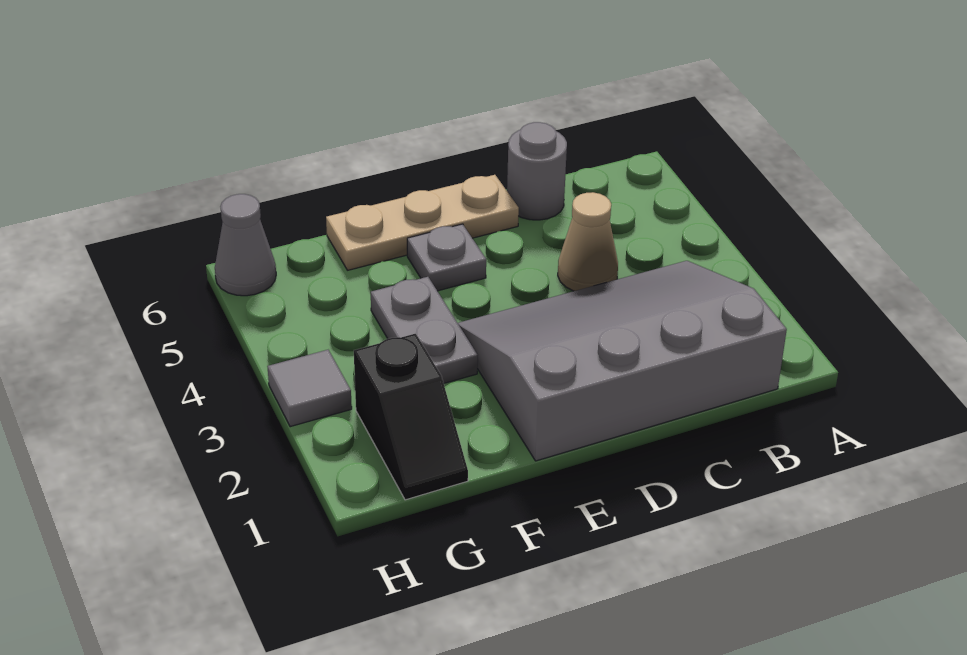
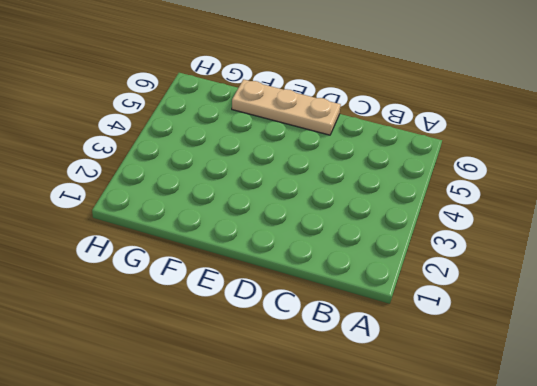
none -> grey slope B1:E3 level 1 top 1
none -> tan cone C4 level 1

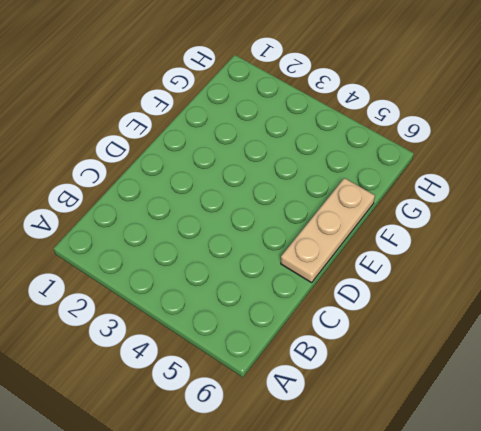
none -> grey slope B1:E3 level 1 top 1
none -> tan cone C4 level 1

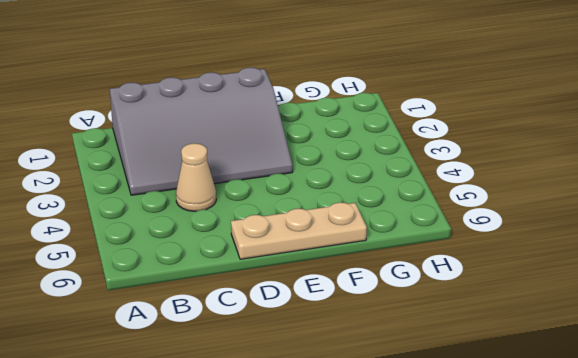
none -> grey round brick C6 level 1
none -> grey plate E5 level 1

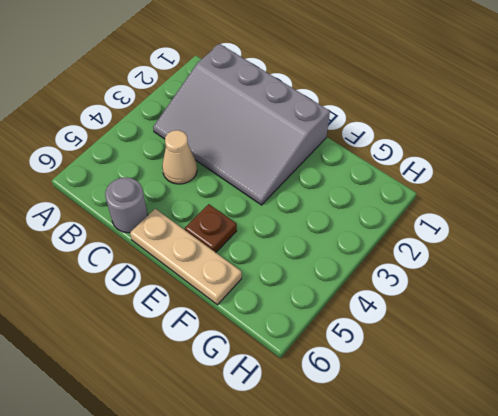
brown plate E5 level 1 -> grey plate E5 level 1
none -> grey plate F3:F4 level 1
none -> black slope G1:G2 level 1 top 2

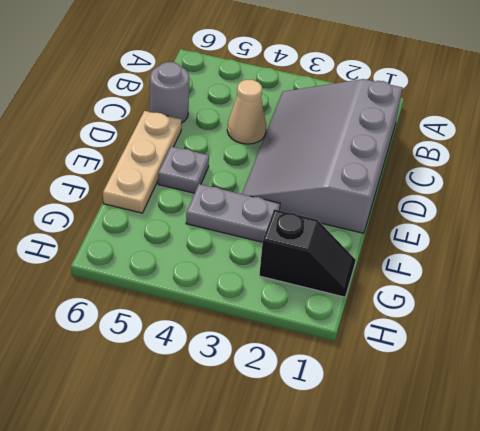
none -> grey tile H3 level 1
none -> grey cone H6 level 1

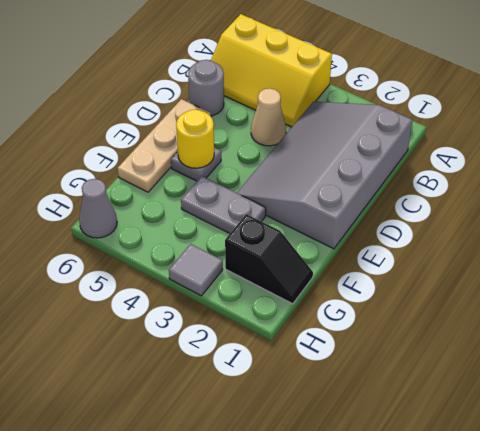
yellow slope A4:B6 level 1 top A -> none
yellow round brick E5 level 2 -> none

